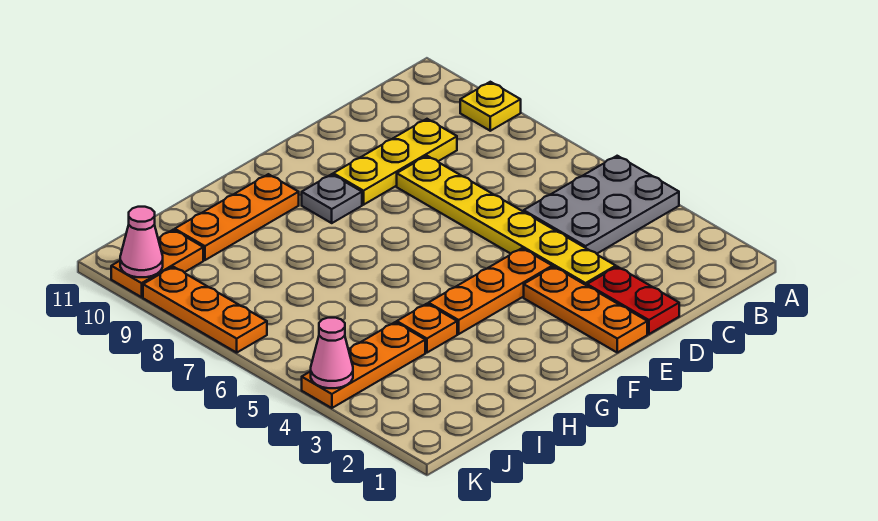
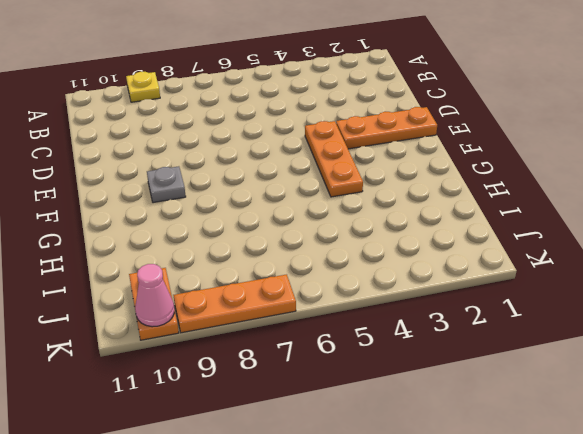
none -> grey plate A4:C5 level 1
none -> yellow plate C9:E9 level 1
none -> red plate D1:D2 level 1

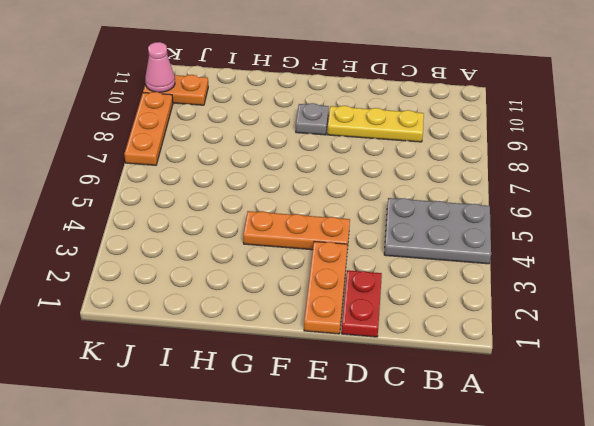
none -> yellow plate A9 level 1
none -> yellow plate D3:D8 level 1
none -> orange plate G10:I10 level 1

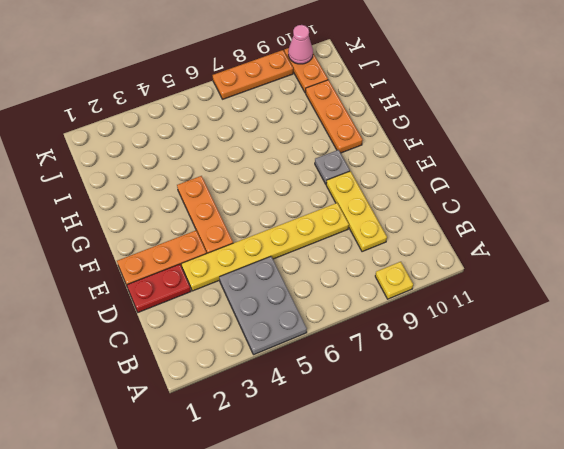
none -> orange plate H4 level 1
none -> orange plate I4:K4 level 1
none -> pink cone K4 level 2

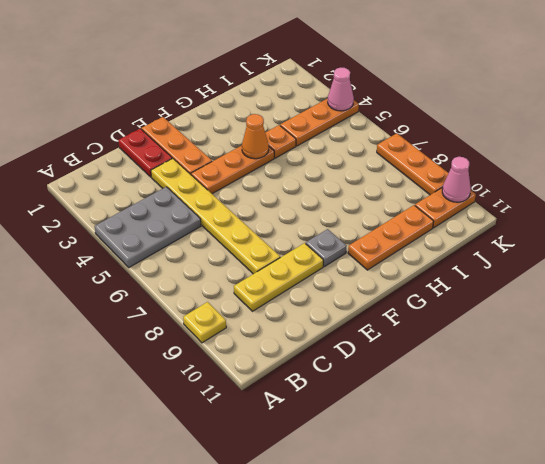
orange cone G4 level 2 -> none

